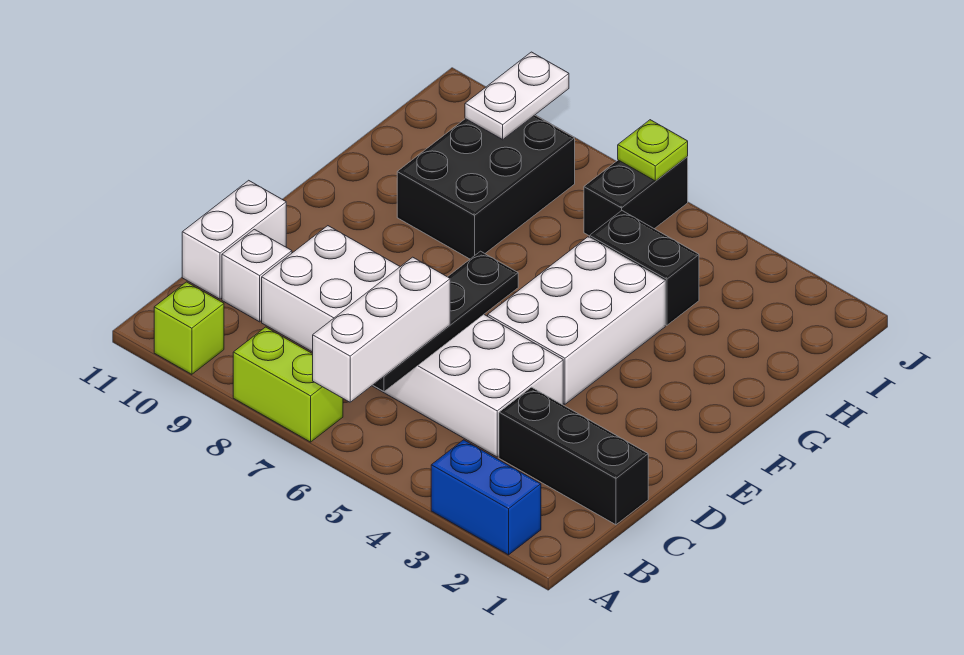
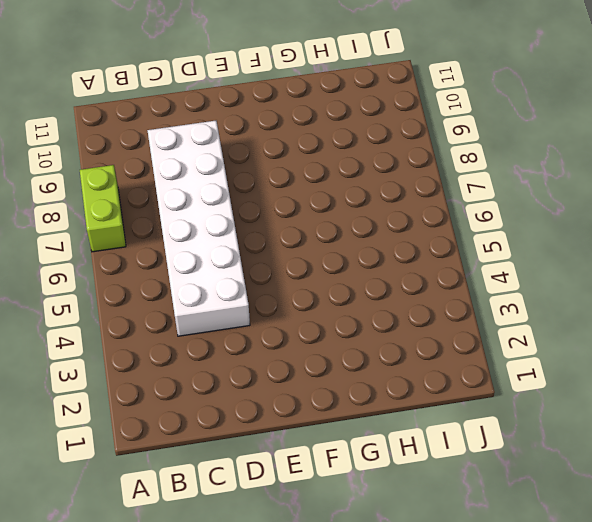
none -> blue brick A2:A3 level 1
none -> lime brick A10 level 1
none -> black brick C1:C3 level 1

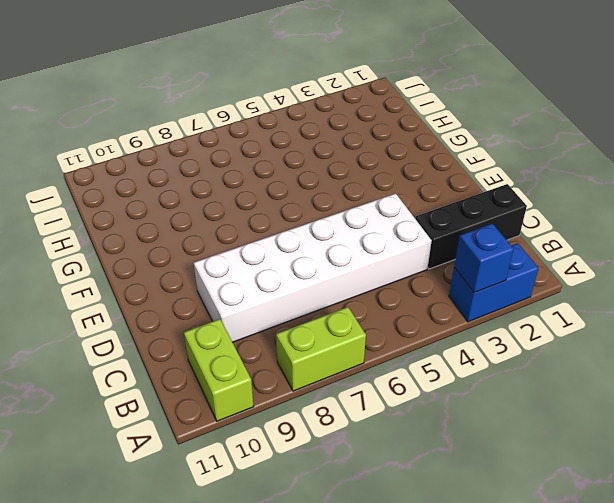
blue brick A3 level 2 -> none
lime brick A10:B10 level 1 -> lime brick A10 level 1
none -> white brick C10 level 1
none -> white brick C11:D11 level 1
none -> white brick E4:G5 level 1

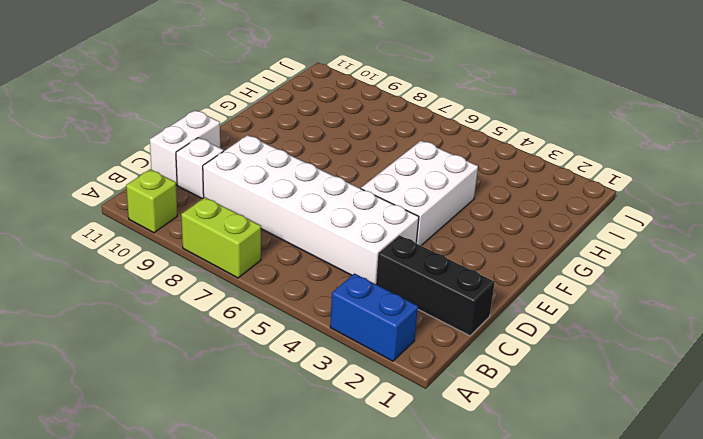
none -> black brick G8:I9 level 1
none -> black brick H4:H5 level 1
none -> black brick I6:J6 level 1

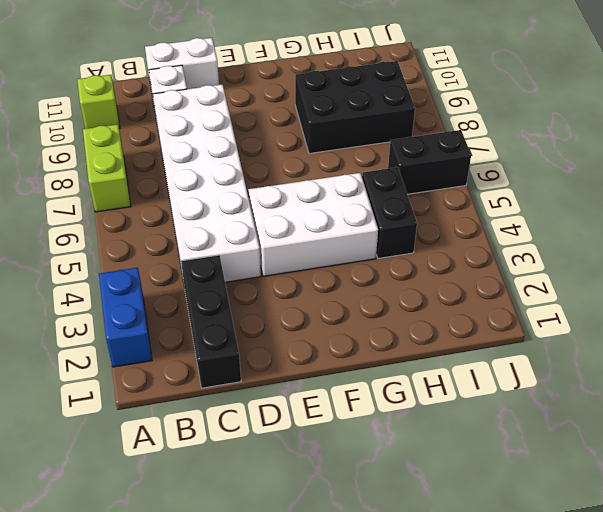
none -> black plate B6:E6 level 2
none -> white plate I9:J9 level 2
none -> lime plate J6 level 2

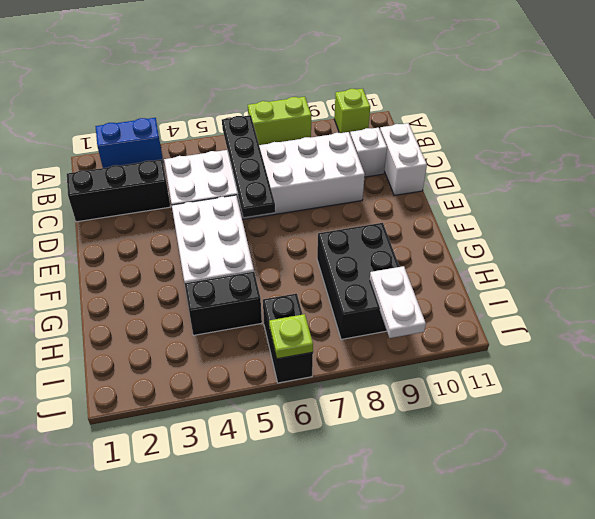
none -> white brick A6:C6 level 3

